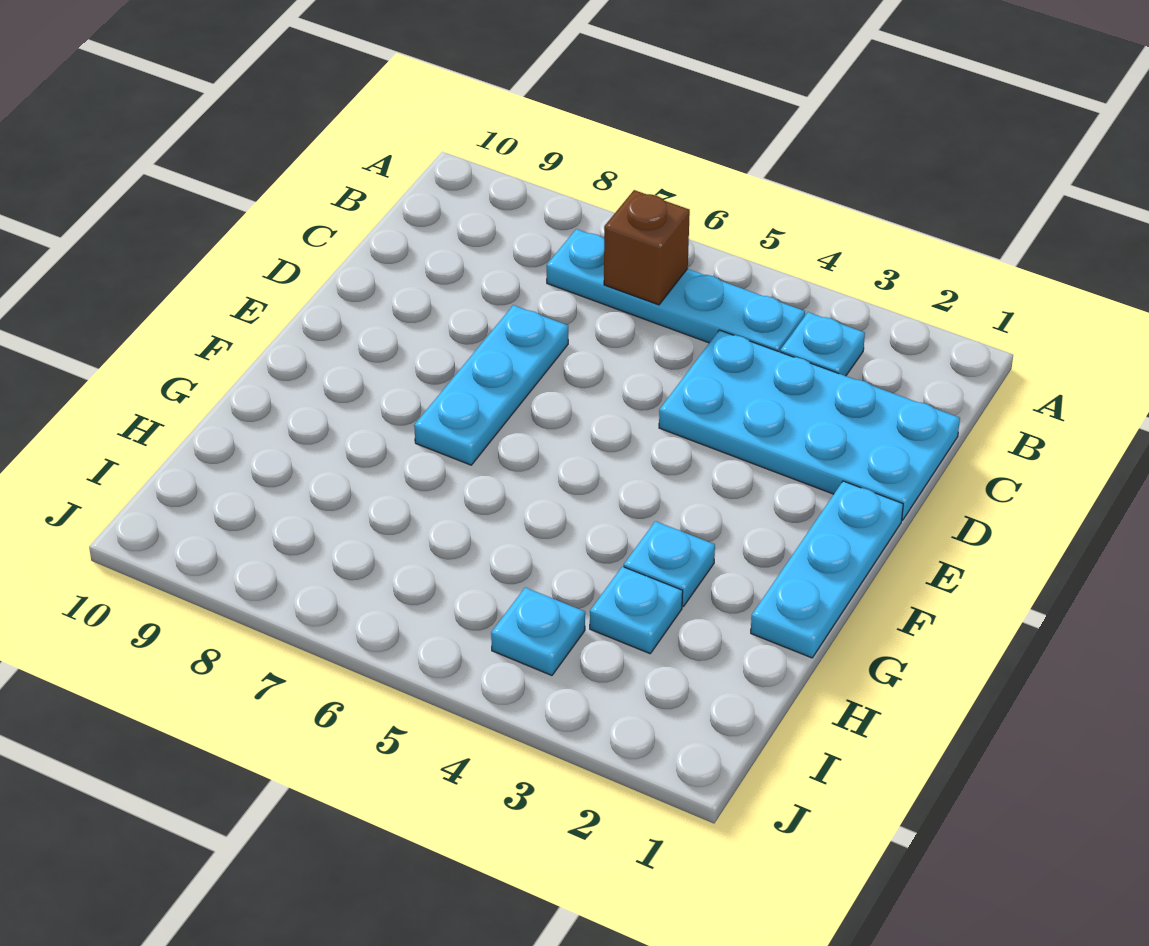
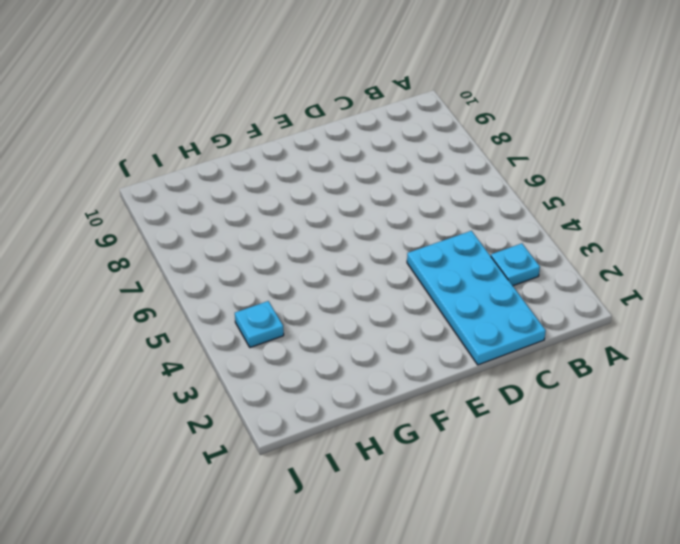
none -> cyan plate B4:B7 level 1
none -> cyan plate D7:F7 level 1

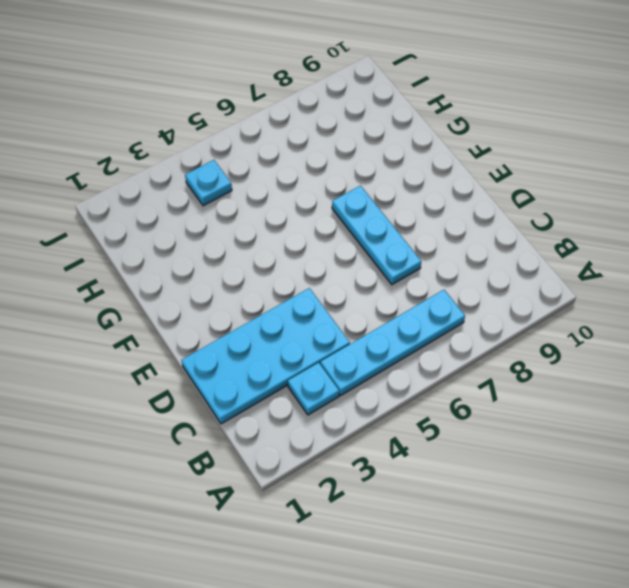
none -> cyan plate E1:G1 level 1
none -> cyan plate G3 level 1

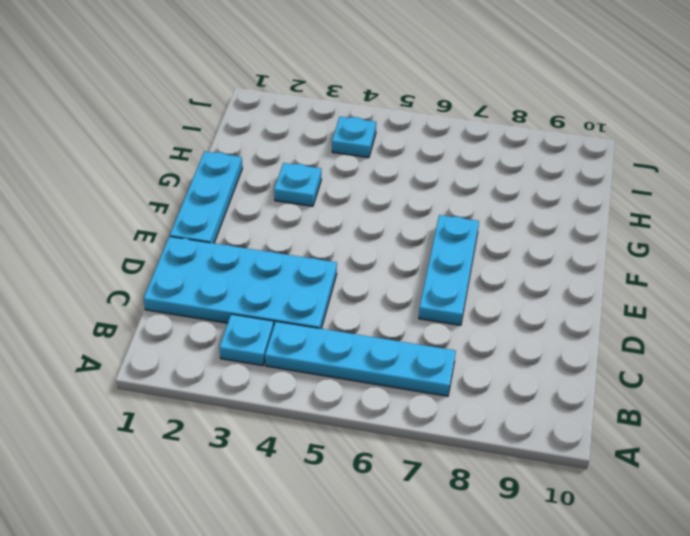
none -> cyan plate H3 level 1
none -> brown brick B6 level 2

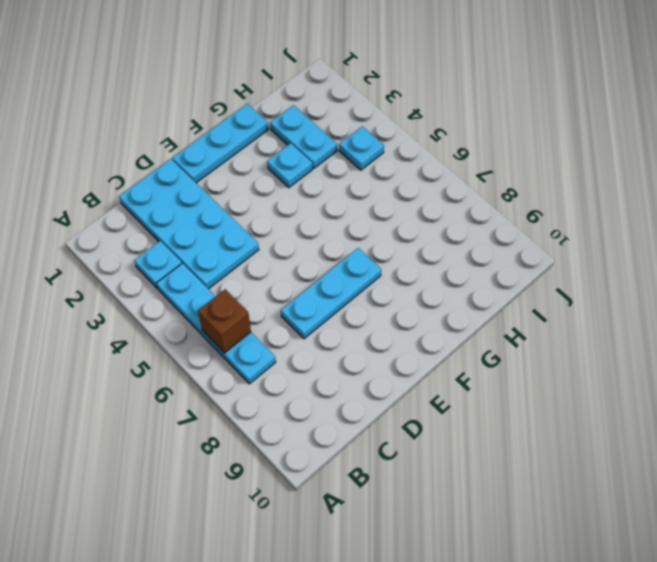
cyan plate H2:H3 level 1 -> cyan plate H3 level 1

